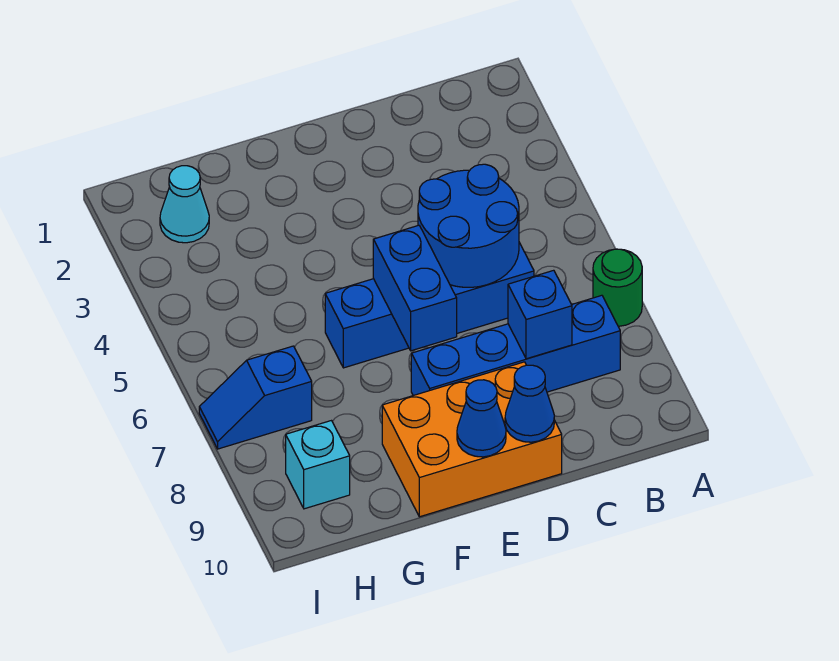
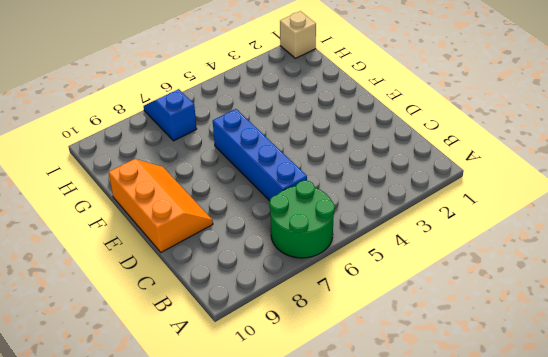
green round brick A6:B7 level 1 -> green round brick A7 level 1
orange slope D9:F10 level 1 top 10 -> orange brick D9:F10 level 1
tan brick I1 level 1 -> none
none -> blue brick B8:E8 level 1
none -> cyan cone H2 level 1
none -> cyan brick H9 level 1

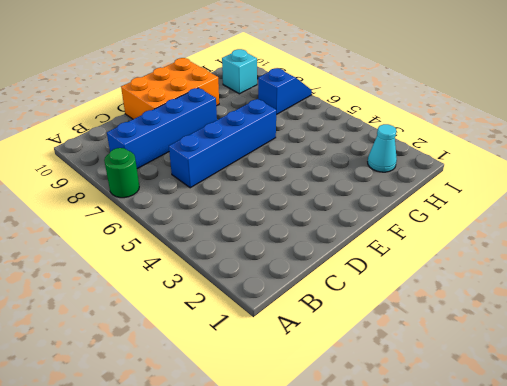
none -> blue round brick C5:D6 level 2
none -> blue brick C8 level 2
none -> blue cone D10 level 2

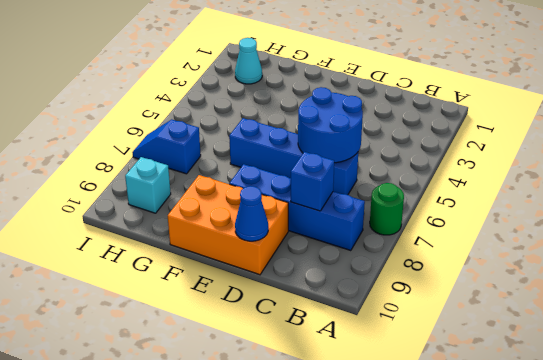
none -> blue brick E6:E7 level 2
none -> blue cone E10 level 2

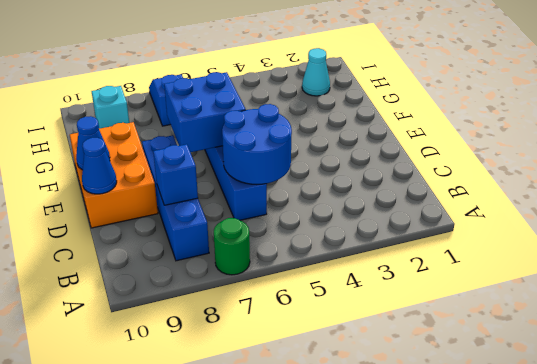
blue brick E6:F7 level 2 -> blue brick E6:E7 level 2

